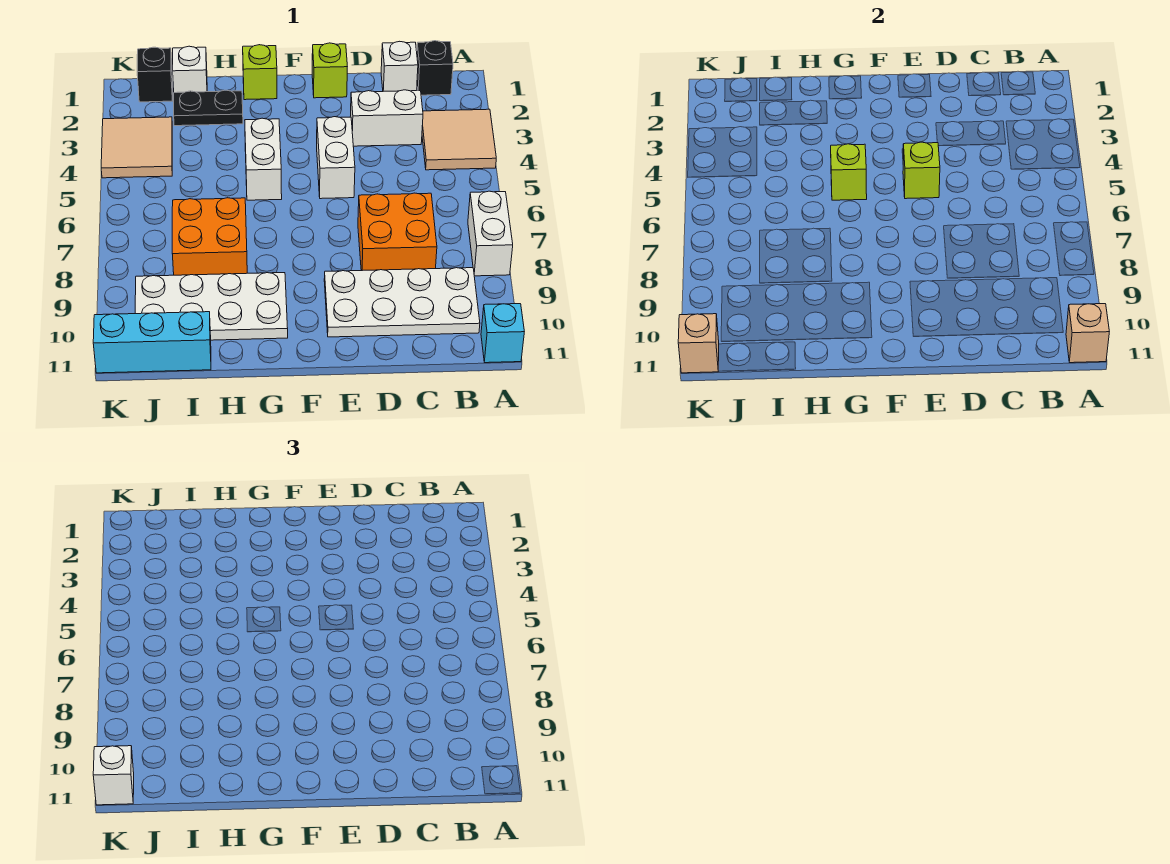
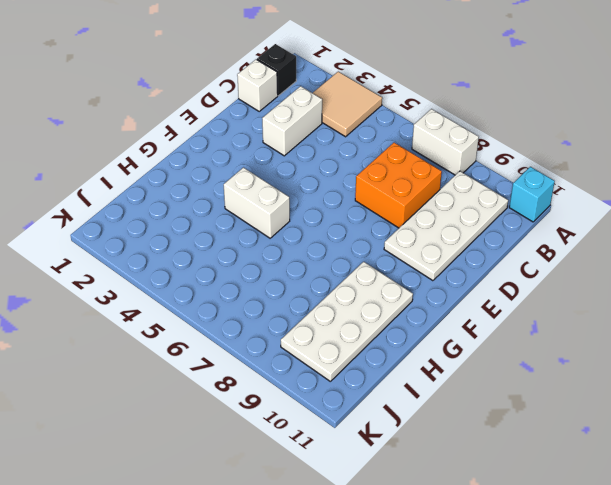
none -> lime brick E1 level 1
none -> white brick E4:E5 level 1
none -> lime brick G1 level 1

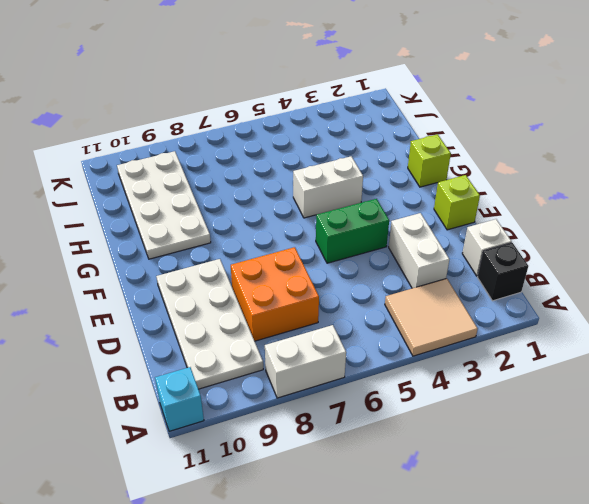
green brick E4:E5 level 1 -> white brick E4:E5 level 1
none -> black plate H2:I2 level 1
none -> orange brick H7:I8 level 1
none -> white brick I1 level 1

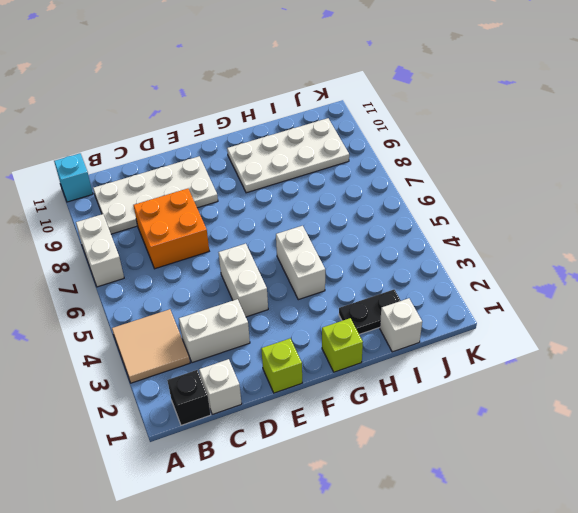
none -> orange brick H7:I8 level 1
none -> cyan brick I11:K11 level 1
none -> black brick J1 level 1

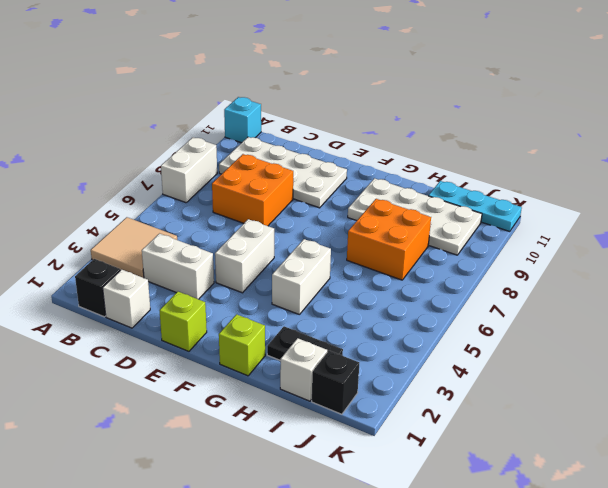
cyan plate I11:K11 level 1 -> cyan brick I11:K11 level 1
none -> tan tile J3:K4 level 1
none -> tan brick A11 level 2
none -> lime brick E5 level 2

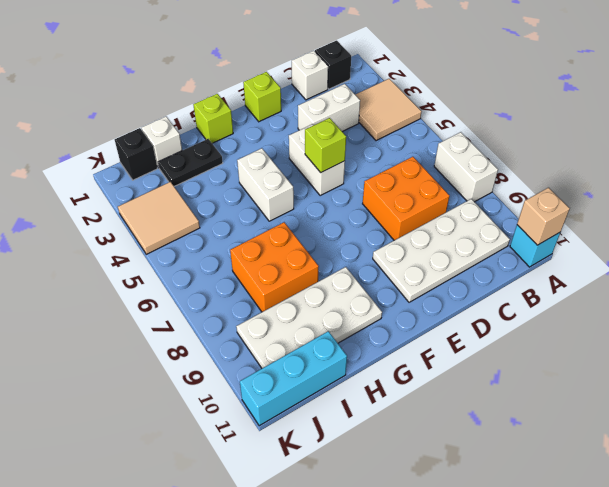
none -> lime brick G5 level 2
none -> tan brick K11 level 2
none -> white brick K11 level 3

